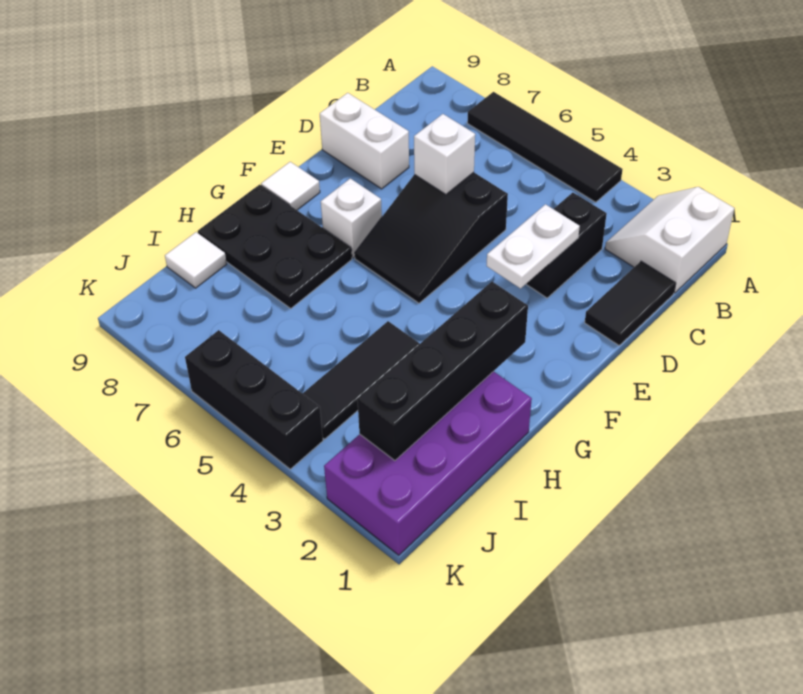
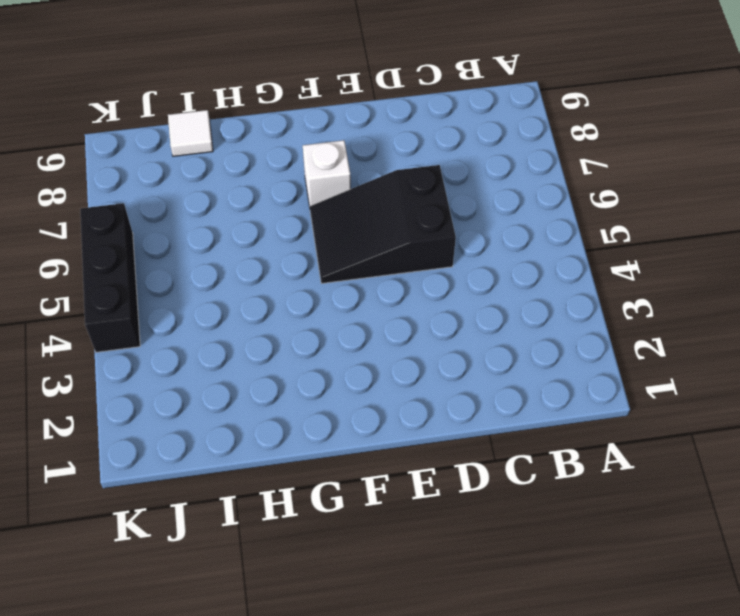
none -> white slope A1:B2 level 1 top 1
none -> black tile A4:A7 level 1
none -> black tile C1:D1 level 1

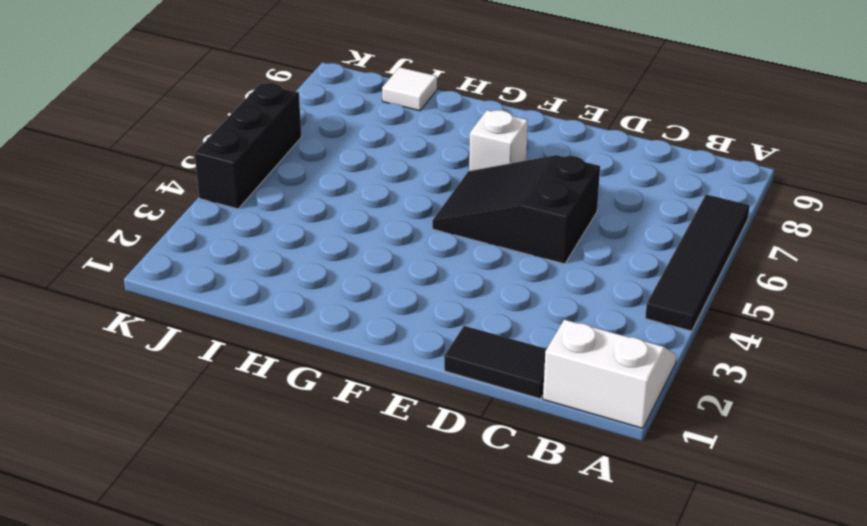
none -> black brick C3:D3 level 1
none -> white brick D8:D9 level 1
none -> white tile F9 level 1

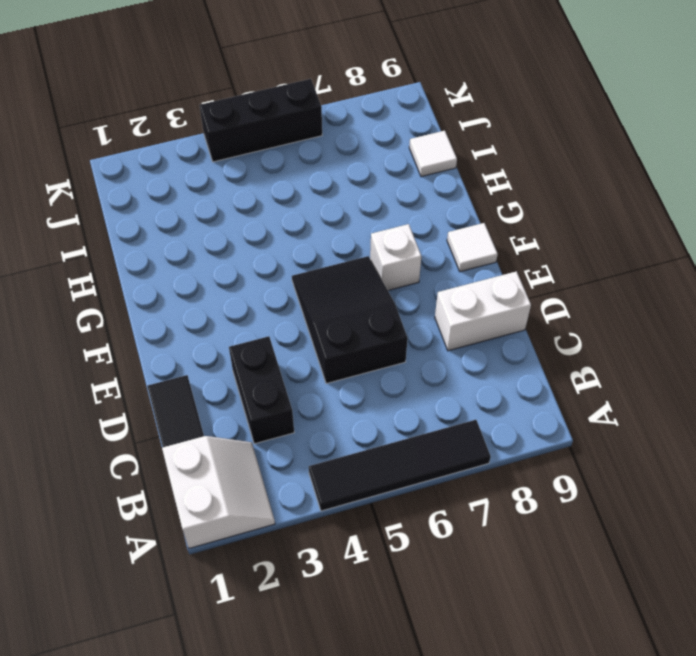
none -> black plate G7:H9 level 1
none -> purple brick H1:K2 level 1
none -> black tile H4:J4 level 1

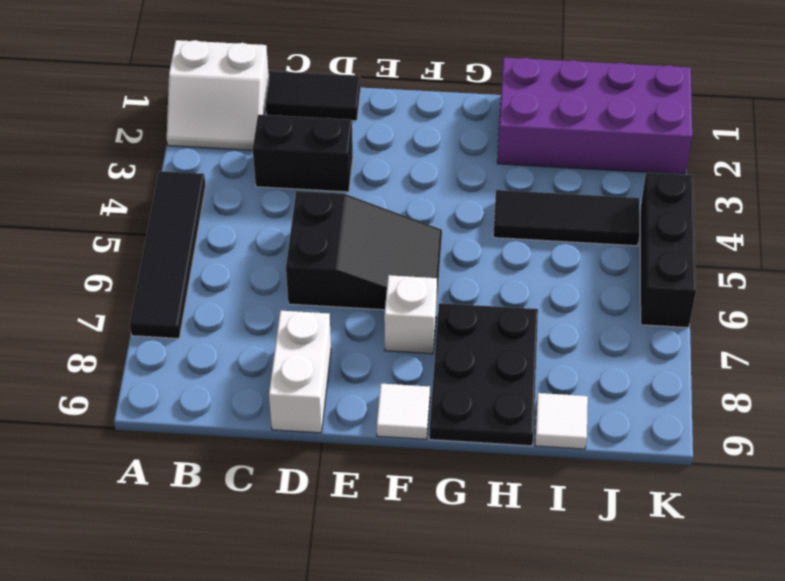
none -> white plate D3:E3 level 2
none -> white brick D6 level 2
none -> black brick G2:J2 level 2

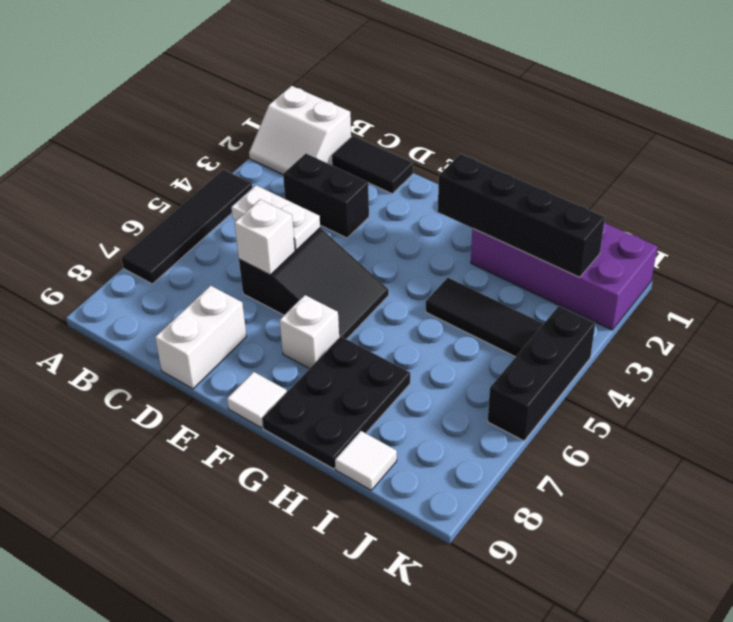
white plate C5:D5 level 2 -> white plate D3:E3 level 2

